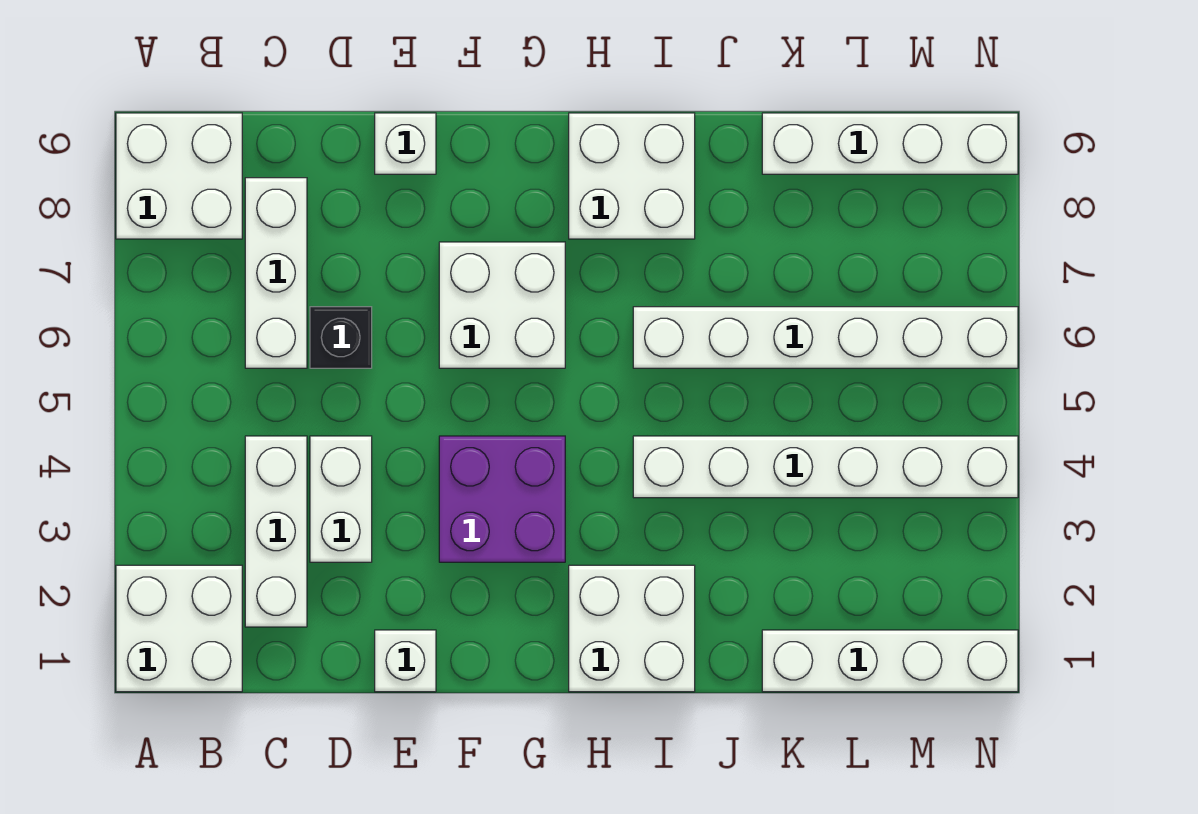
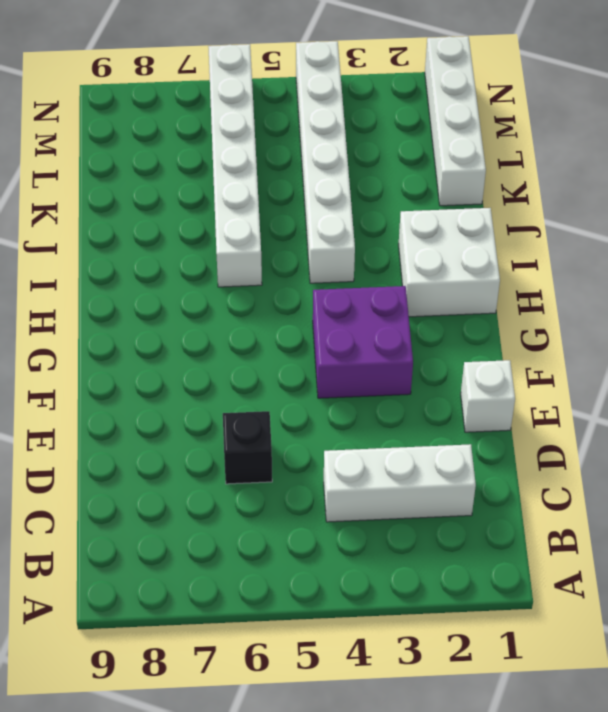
none -> white brick A1:B2 level 1
none -> white brick A8:B9 level 1
none -> white brick C6:C8 level 1

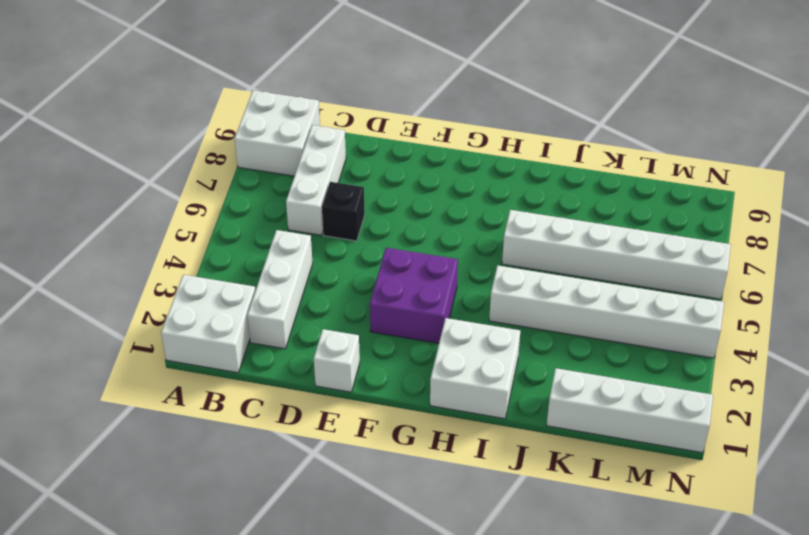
none -> white brick D3:D4 level 1
none -> white brick E9 level 1
none -> white brick F6:G7 level 1

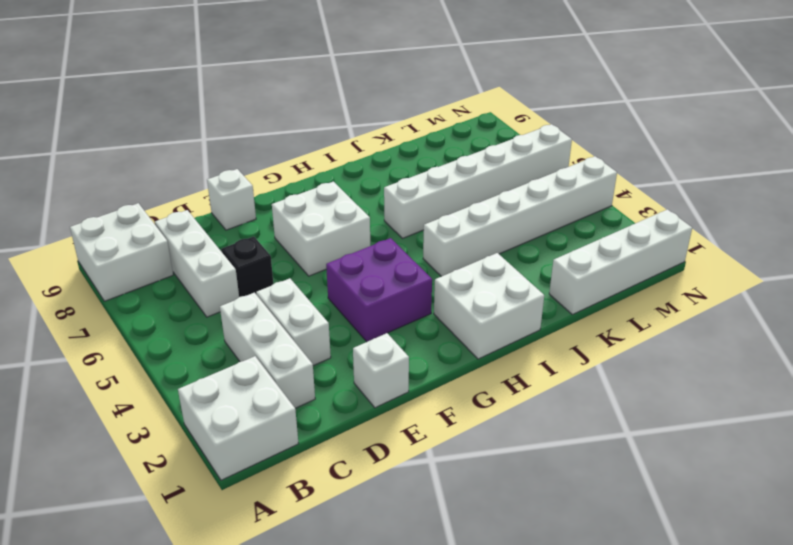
none -> white brick H8:I9 level 1
none -> white brick K9:N9 level 1

